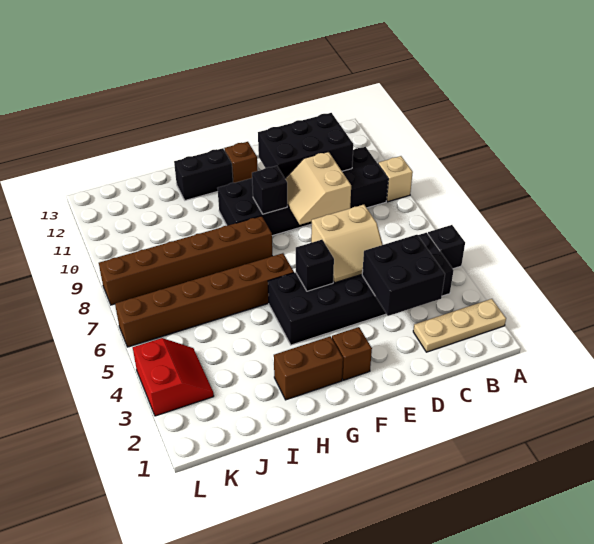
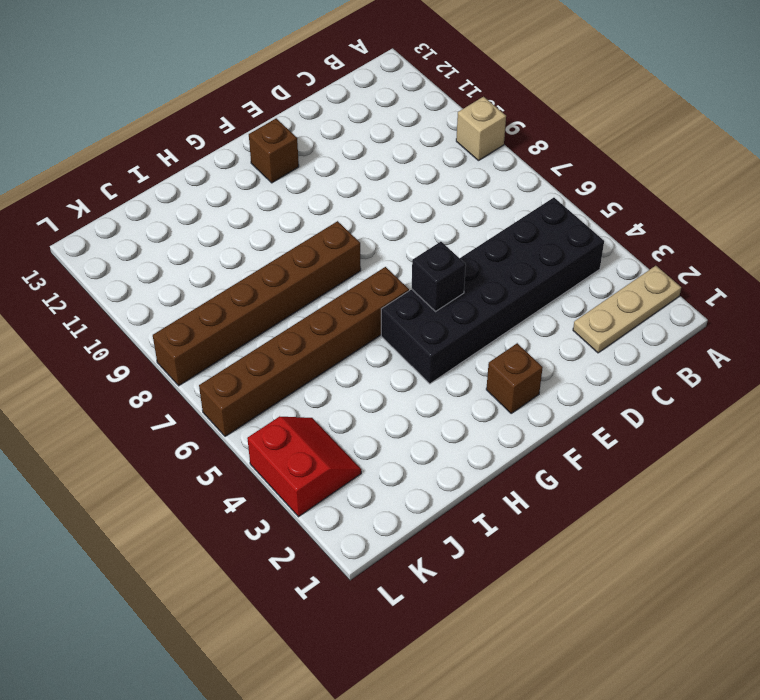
none -> black brick A5 level 1
none -> black brick B9:G10 level 1
none -> brown brick G2:H2 level 1

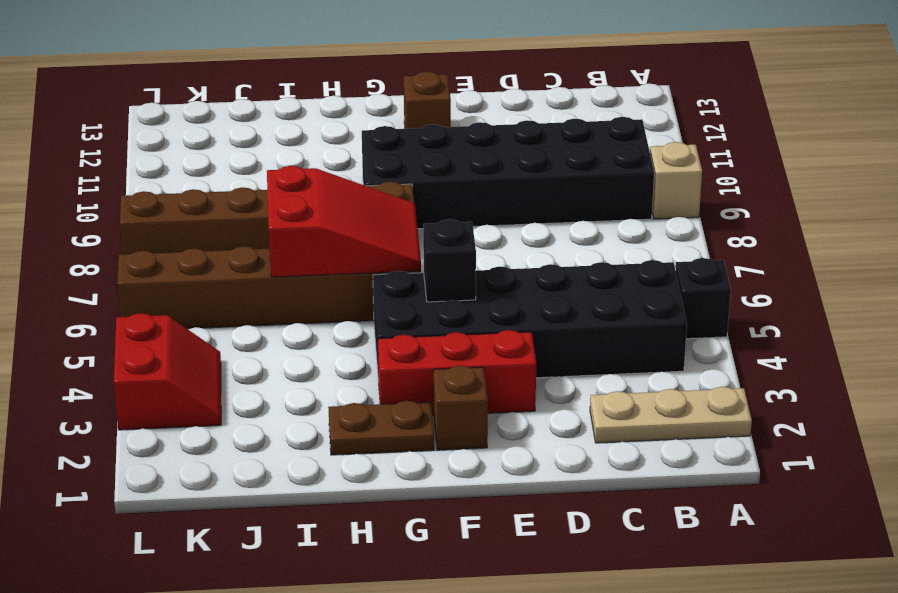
red brick E3:G3 level 1 -> none
brown plate G2:H2 level 1 -> brown brick G2:H2 level 1
red slope G6:I7 level 2 top I -> none
none -> black brick G12:H12 level 1
none -> black brick C3:D4 level 2
none -> black brick C10:E11 level 2

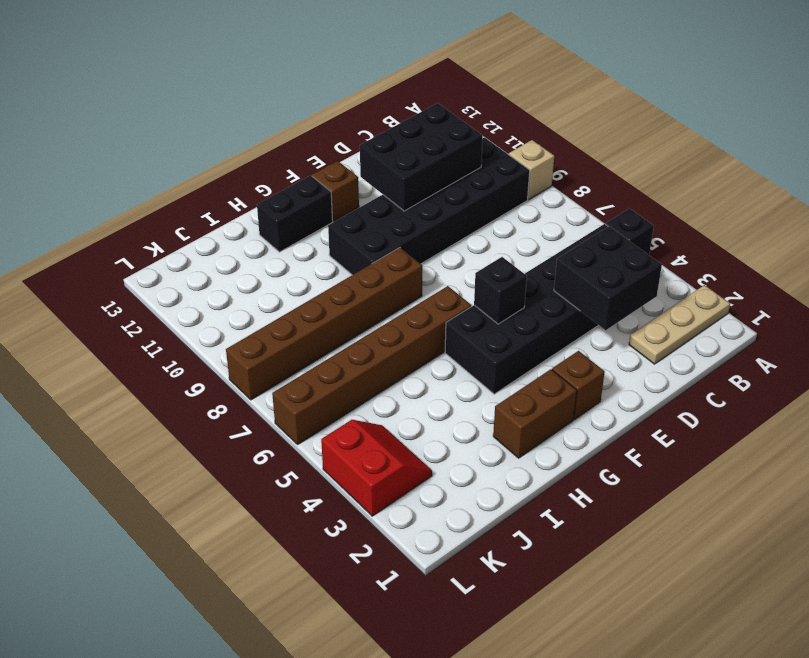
none -> tan slope D5:E6 level 2 top 6
none -> tan slope D8:E9 level 2 top D
none -> black brick F9 level 2

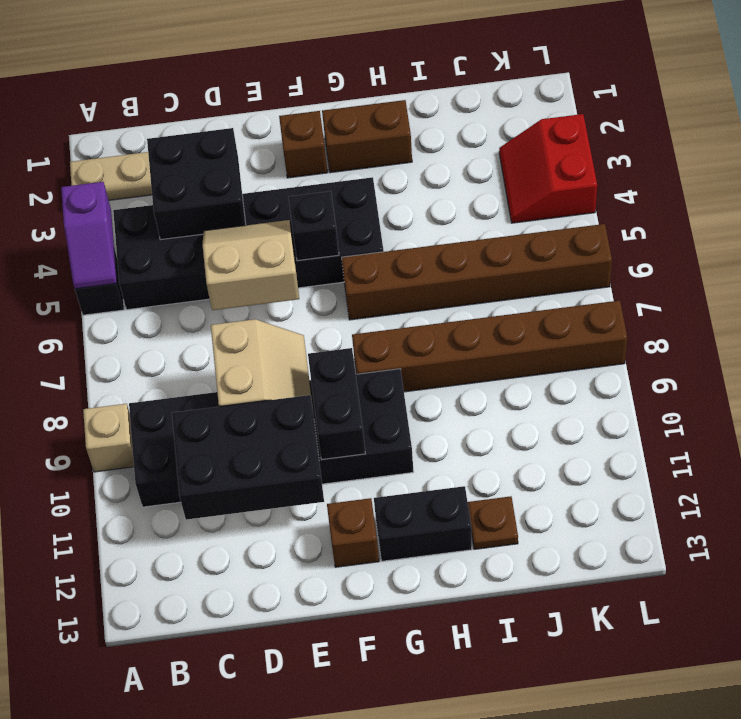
purple slope A4:A5 level 2 top 4 -> none
black brick F9:F10 level 2 -> black brick F9 level 2
brown plate I12 level 1 -> none

